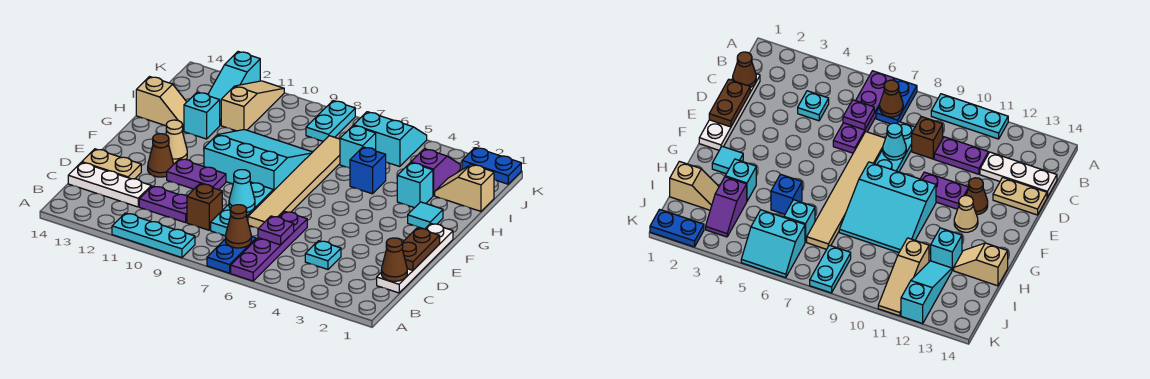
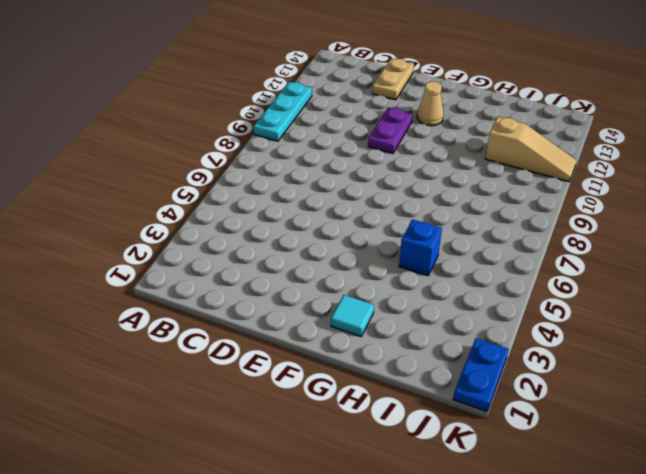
none -> purple plate A6:D6 level 1
none -> blue plate A7:B7 level 1
none -> white plate C1:F1 level 1
none -> cyan plate C4 level 1

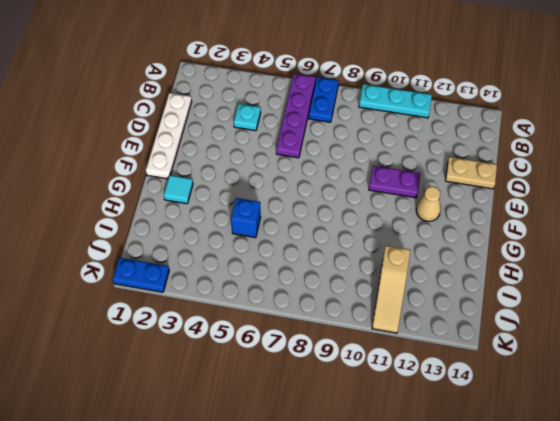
none -> cyan plate C8:E8 level 1
none -> brown brick C9 level 1
none -> purple plate C10:C11 level 1
none -> white plate C12:C14 level 1

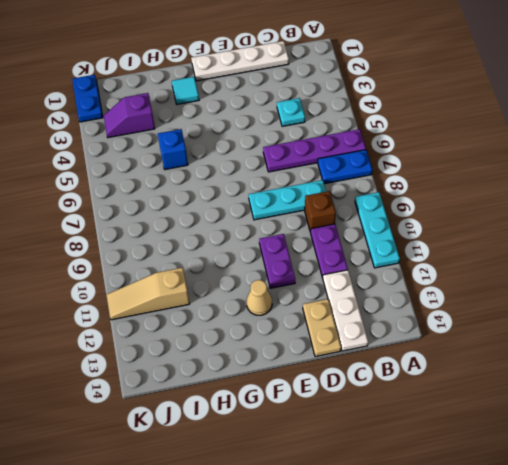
none -> tan tile D7:I7 level 1
none -> brown cone E12 level 1
none -> cyan slope F8:H10 level 1 top F
none -> cyan brick H3 level 1

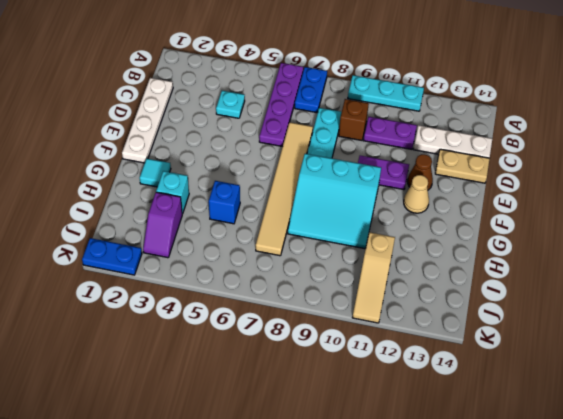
none -> cyan brick H12 level 1
none -> tan slope H13:H14 level 1 top 14
none -> tan slope I1:I2 level 1 top 1
none -> cyan brick I6 level 1

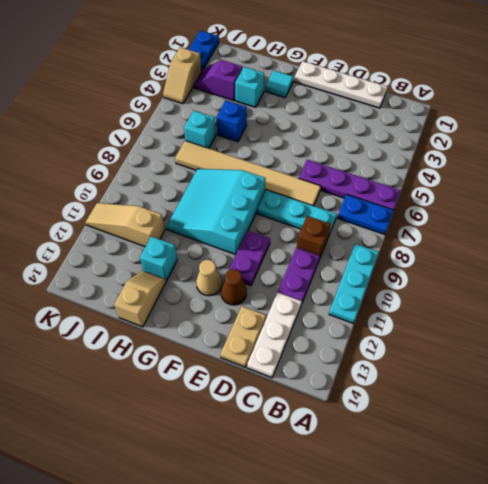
tan slope K3:K4 level 1 top 3 -> tan slope I1:I2 level 1 top 1
none -> cyan plate C4 level 1
none -> cyan slope I12:K12 level 1 top K
none -> cyan slope J5:K6 level 1 top J
none -> cyan plate J8:K8 level 1

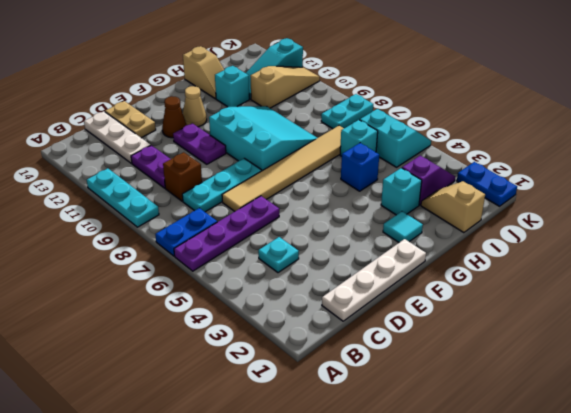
none -> brown cone B7 level 2
none -> brown cone C1 level 2
none -> purple plate C6 level 2
none -> brown plate D1:E1 level 2

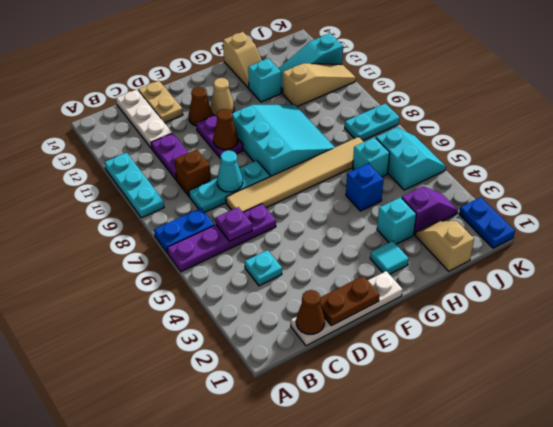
brown cone E10 level 2 -> brown cone B7 level 2

